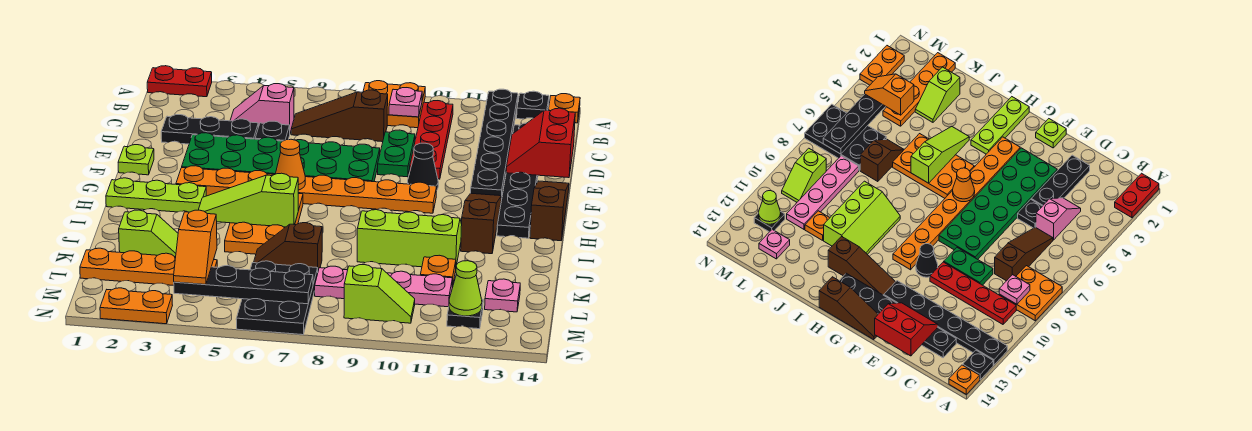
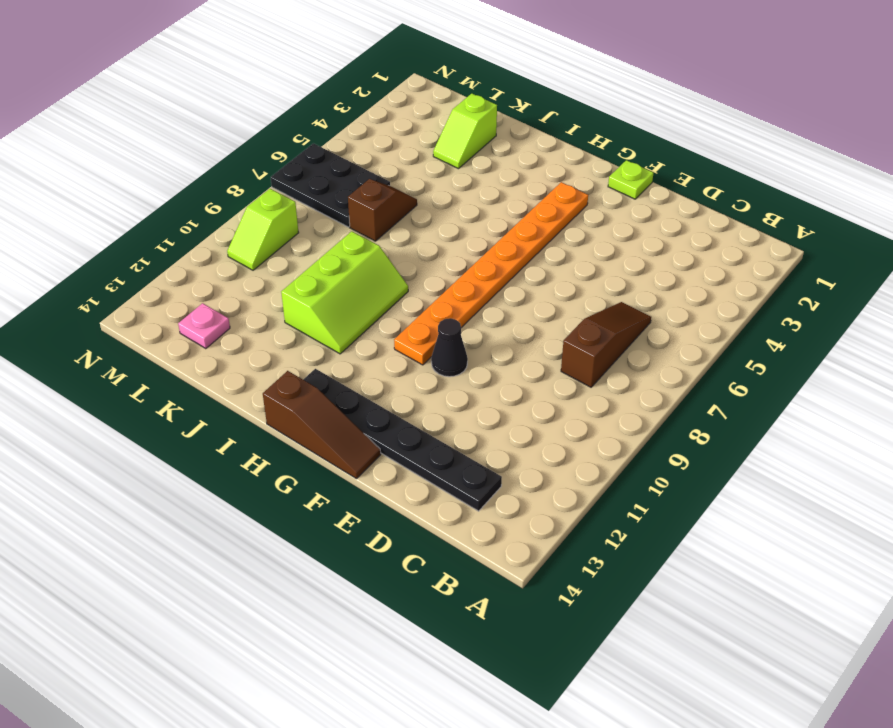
none -> red plate A1:A2 level 1
none -> orange plate A8:B9 level 1
none -> black plate A12:F12 level 1
none -> black plate A13 level 1

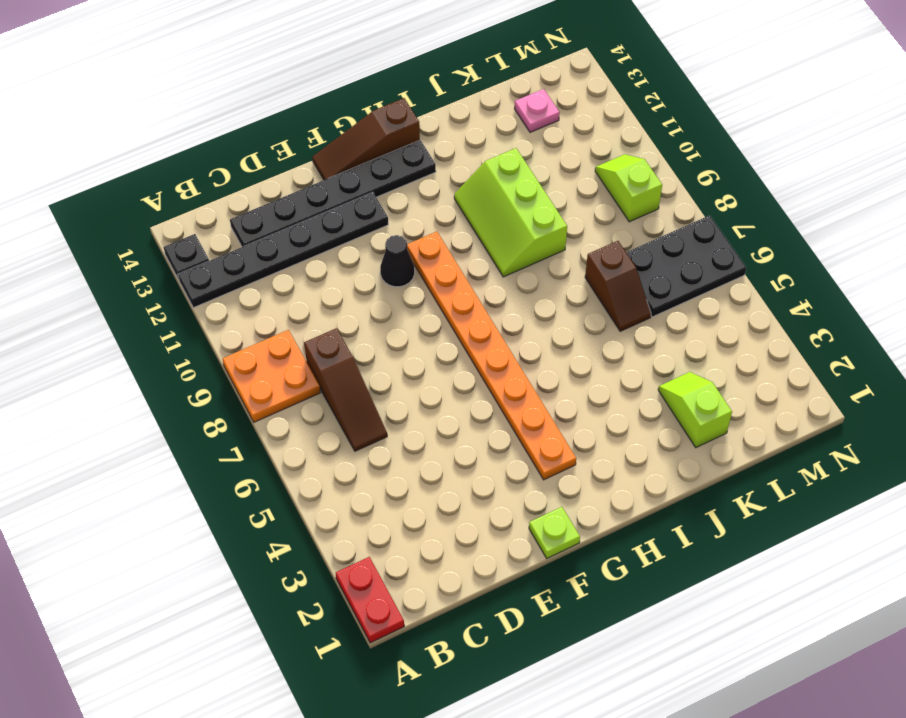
none -> orange plate A14 level 1
none -> red plate B10:E10 level 1
none -> pink slope C4:C5 level 1 top 5
none -> black plate D2:D4 level 1

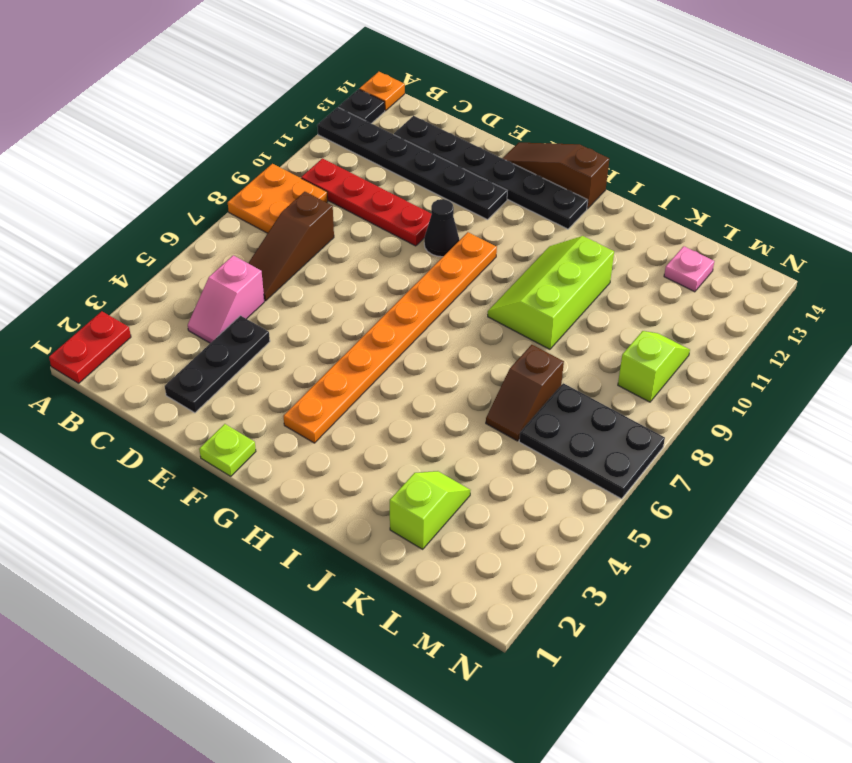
none -> black plate D5 level 1
none -> green plate D9:E9 level 1
none -> green plate E3:F8 level 1
none -> brown slope G12:I12 level 1 top I

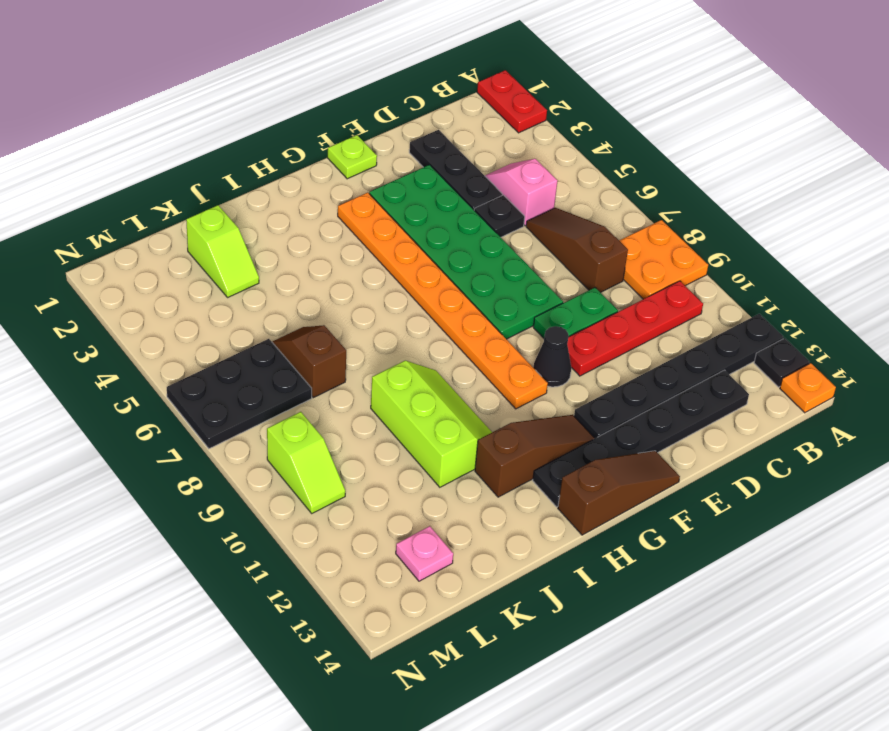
none -> lime plate H1:H3 level 1
none -> orange plate H5:J6 level 1
none -> orange plate K11 level 1
none -> orange plate L1:L4 level 1

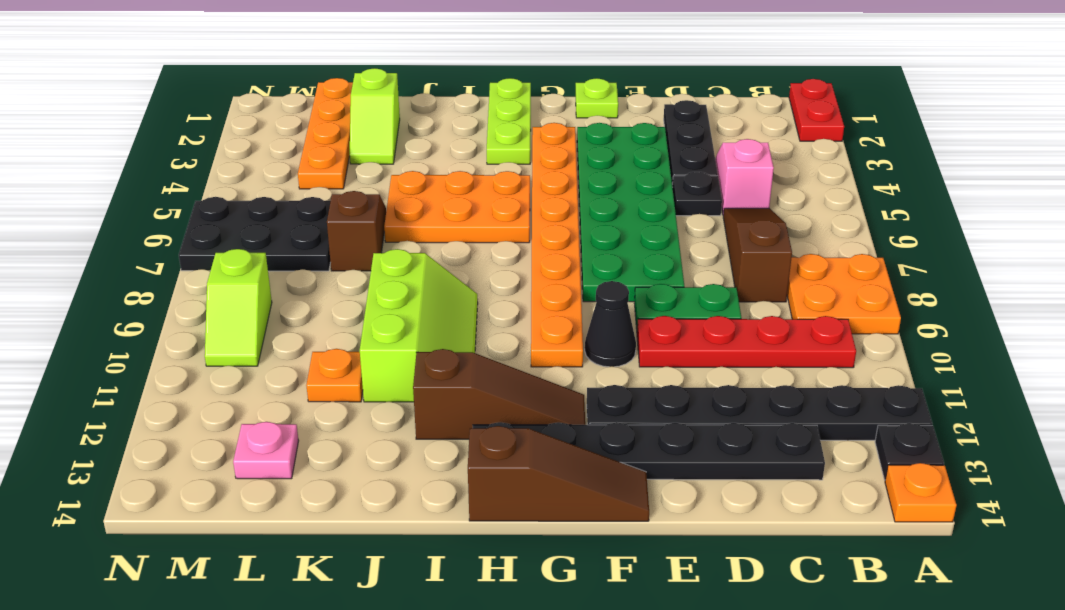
none -> pink plate L8:L11 level 1
none -> black plate M12 level 1
none -> orange plate N2:N3 level 1
none -> pink plate B9 level 2

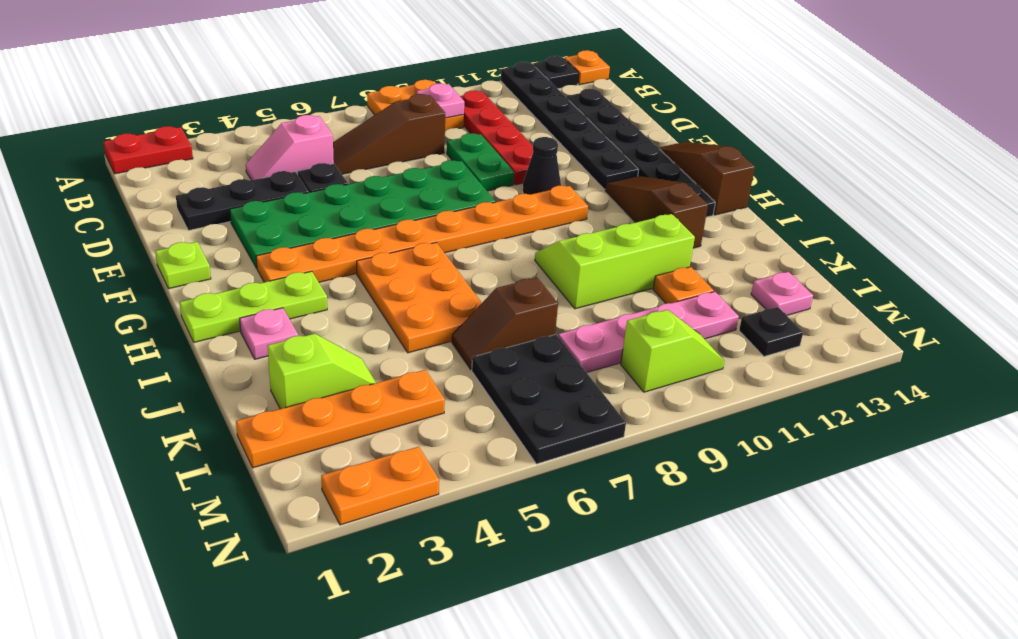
pink plate I2 level 1 -> none
none -> red slope D13:E14 level 2 top 14
none -> orange cone G6 level 2
none -> lime slope I4:I6 level 2 top 6
none -> black plate M4:M7 level 2

